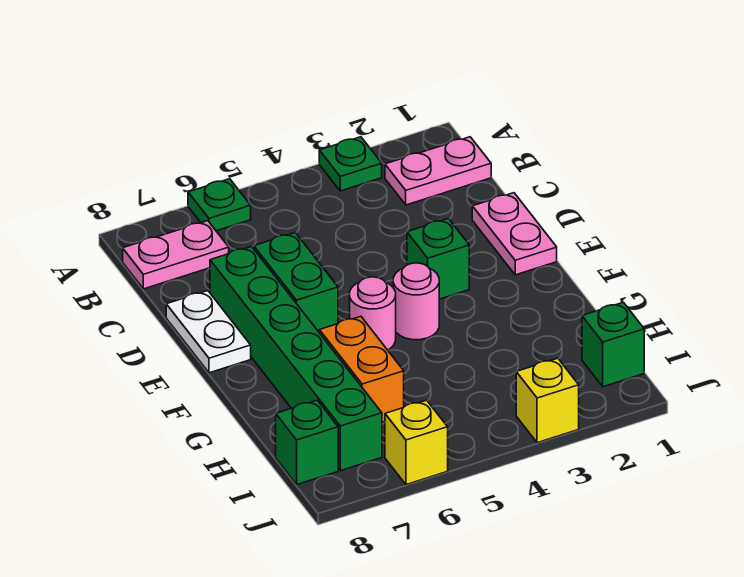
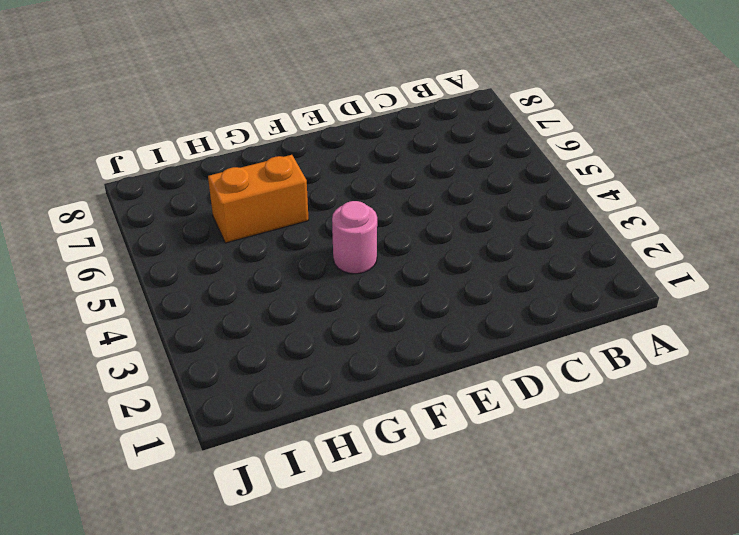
none -> green plate A3 level 1
none -> green plate A6 level 1
none -> pink plate B1:B2 level 1

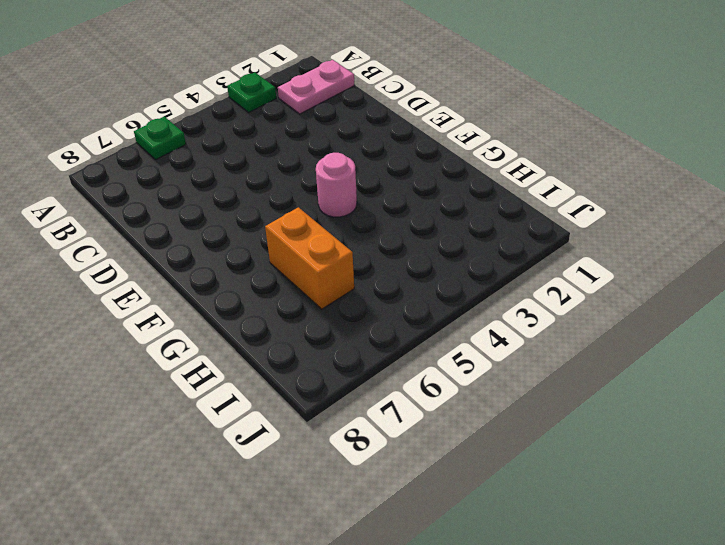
none -> pink plate B7:B8 level 1
none -> pink plate D1:E1 level 1
none -> green brick D6:E6 level 1

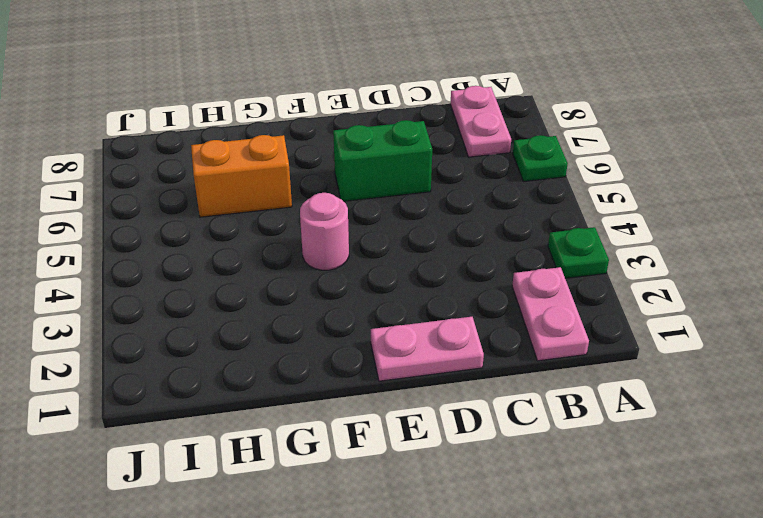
none -> green brick D7:I7 level 1
none -> white plate D8:E8 level 1
none -> green brick E3 level 1

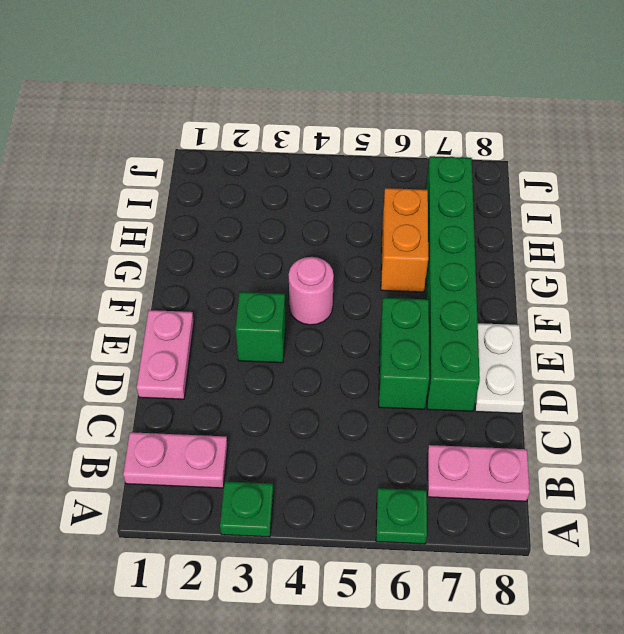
none -> pink round brick F5 level 1
none -> green brick I1 level 1
none -> green brick I8 level 1

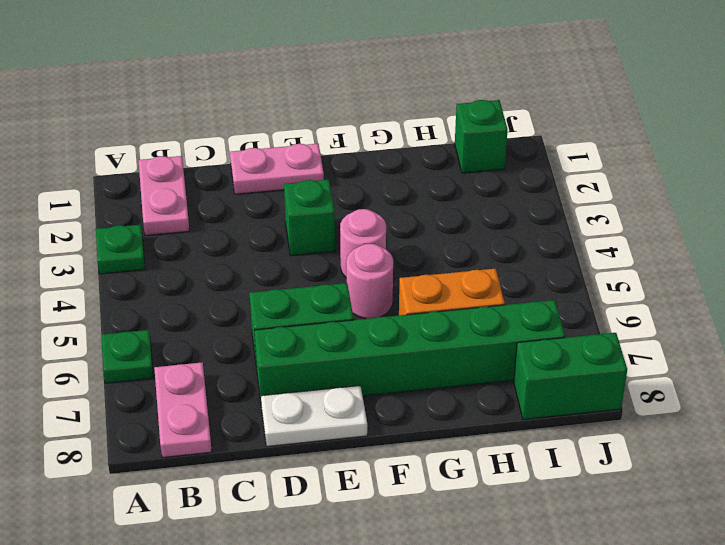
green brick I8:J8 level 1 -> green brick I8 level 1
none -> yellow brick J3 level 1
none -> yellow brick J6 level 1

